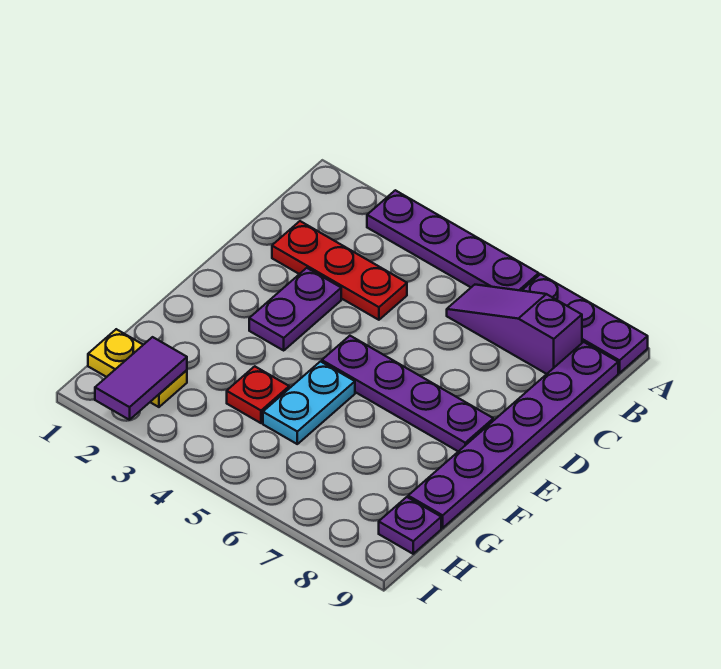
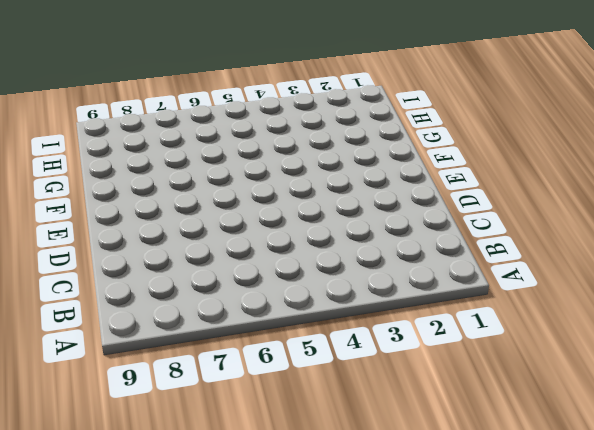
none -> purple plate A3:A6 level 1
none -> purple plate A7:A9 level 1
none -> purple slope B6:B8 level 1 top 8

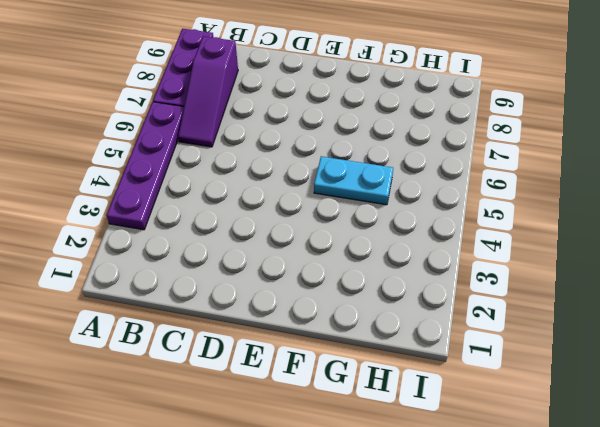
none -> purple plate B9:G9 level 1
none -> red plate C2:C4 level 1
none -> purple plate D3:E3 level 1

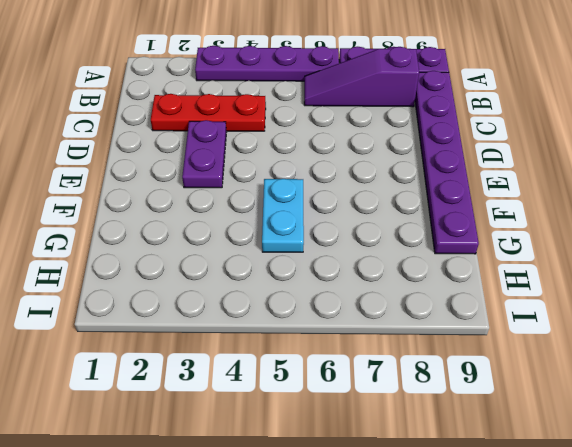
none -> purple plate E5:E8 level 1
none -> red plate G4 level 1
none -> yellow plate H1:H2 level 1

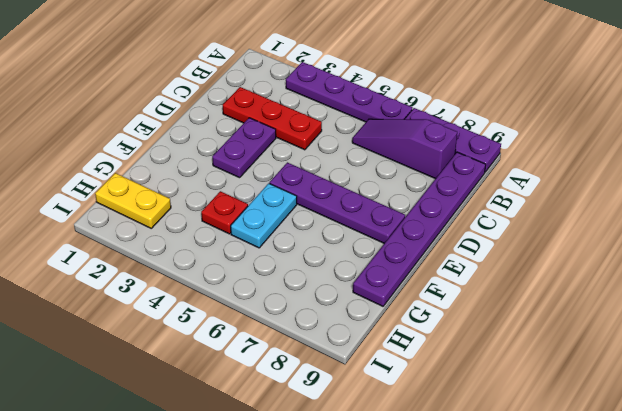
none -> purple plate H9 level 1
none -> purple tile H2:I2 level 2

